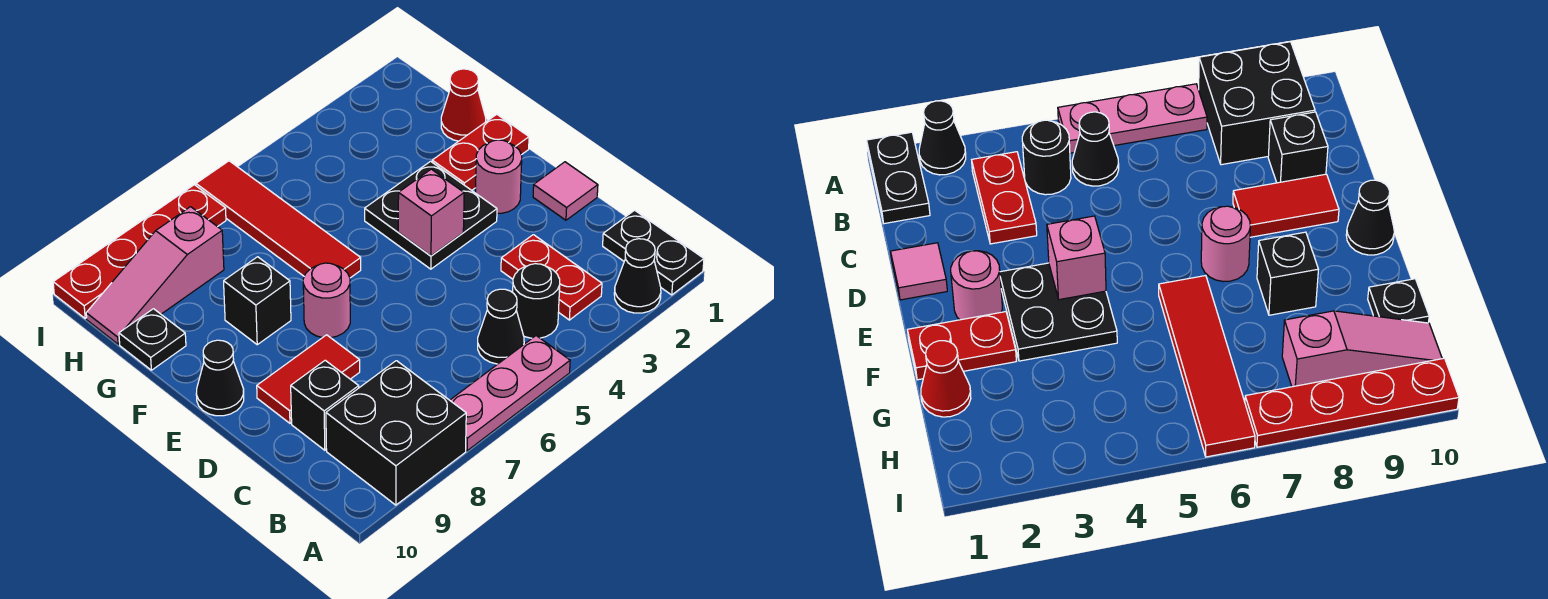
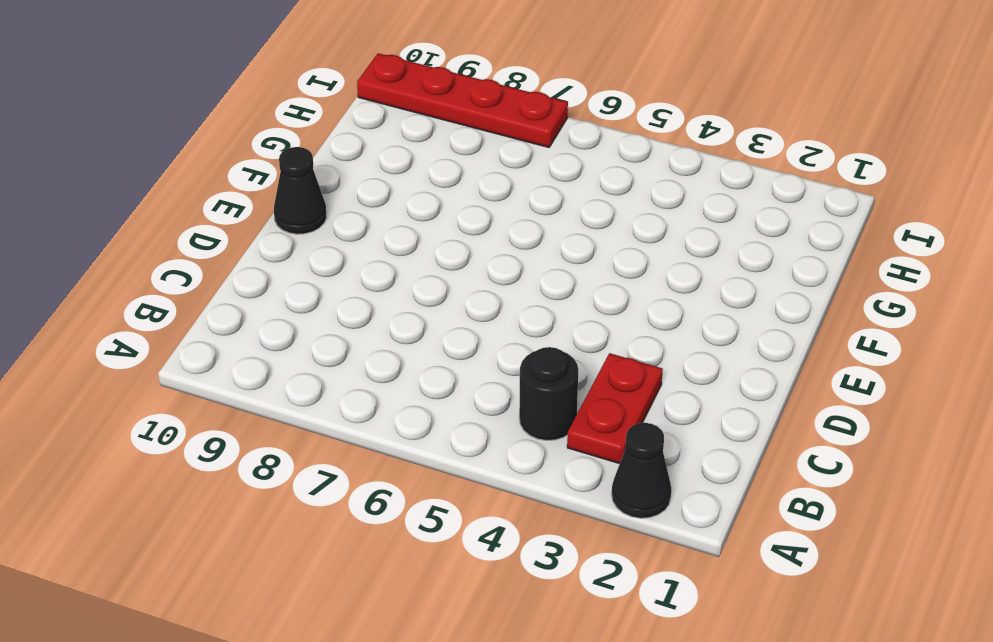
none -> black plate A1:B1 level 1
none -> pink plate A5:A7 level 1
none -> black brick A8:B9 level 1

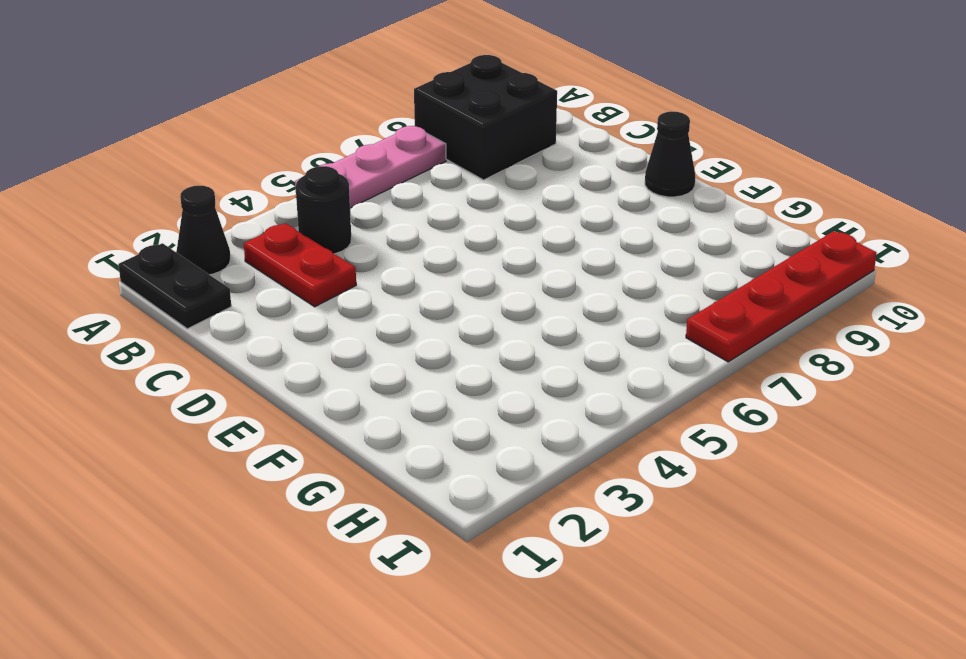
none -> black cone B5 level 1
none -> black brick C9 level 1
none -> pink tile D1 level 1

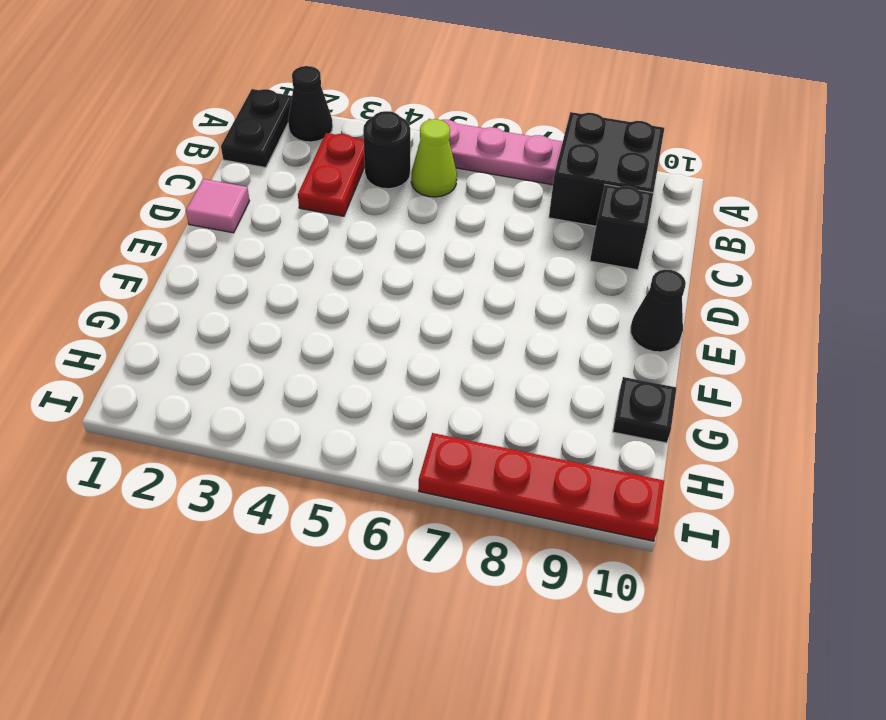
lime cone B5 level 1 -> black cone B5 level 1
none -> red tile D8:D9 level 1
none -> pink round brick E2 level 1
none -> black plate E3:F4 level 1

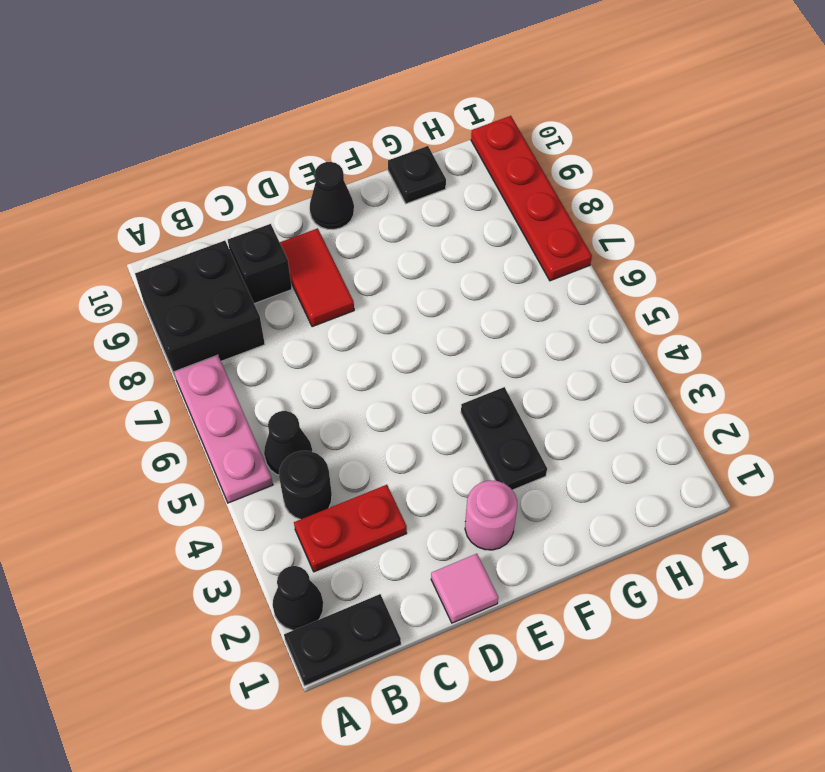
black plate F3:F4 level 1 -> black plate E3:F4 level 1
none -> pink round brick E7 level 1
none -> red plate F1:F2 level 1
none -> red tile F6:I6 level 1

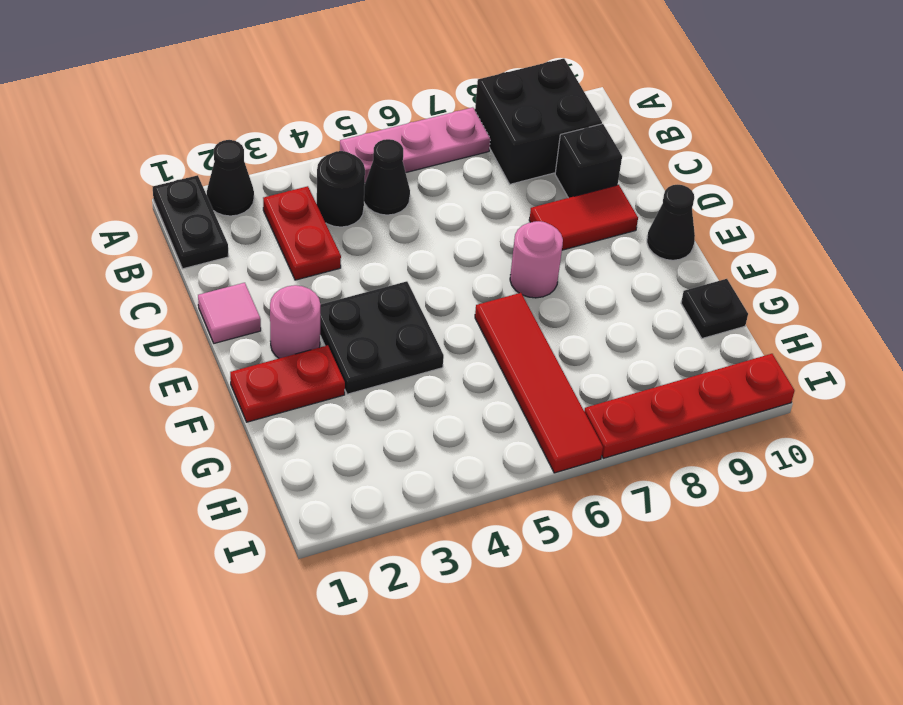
none -> black brick F8 level 1
none -> red cone G1 level 1
none -> pink slope H8:H10 level 1 top 8

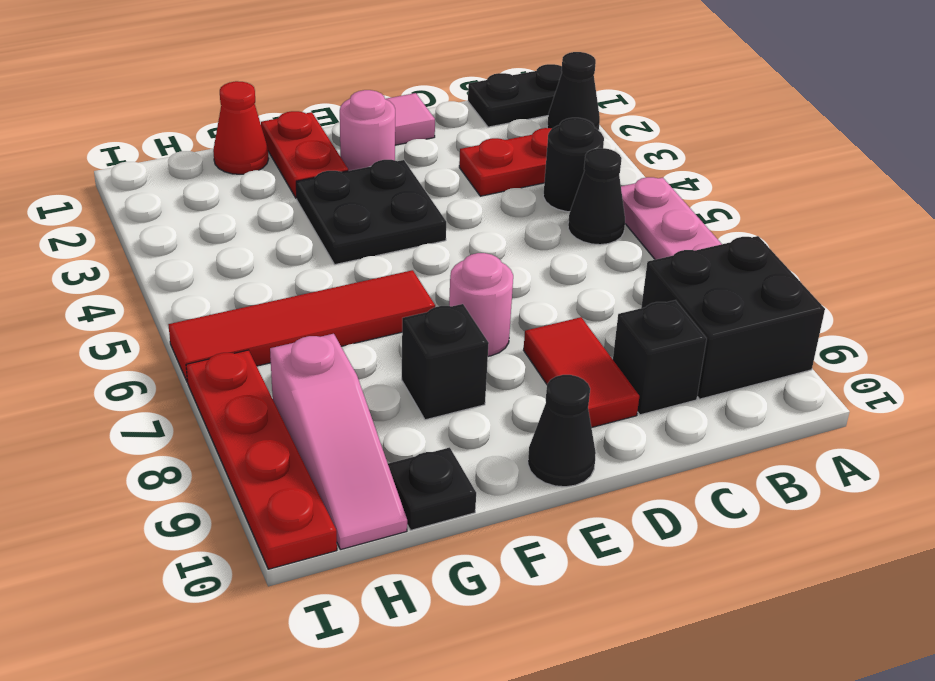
none -> pink brick E4 level 2

